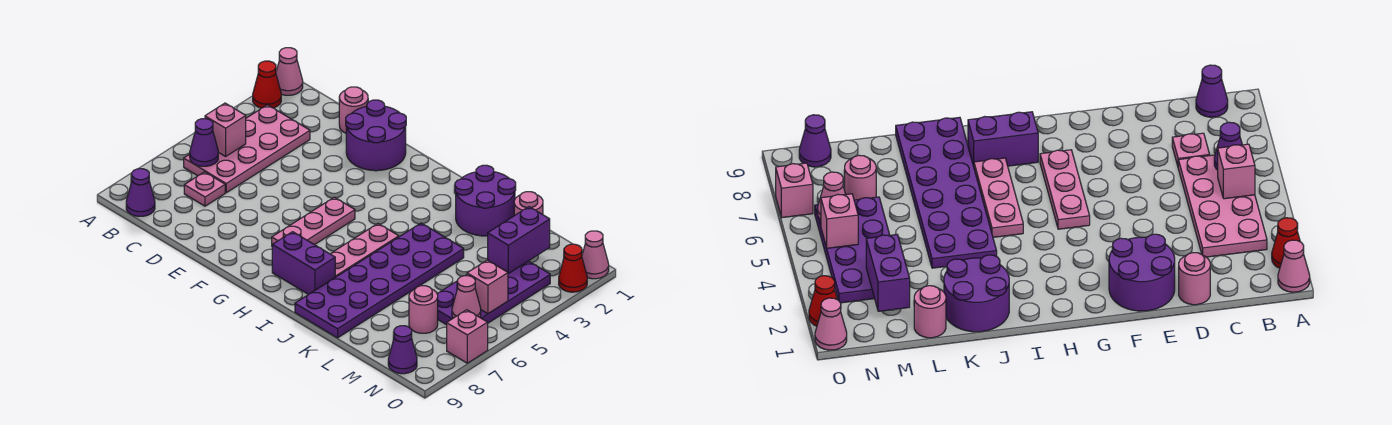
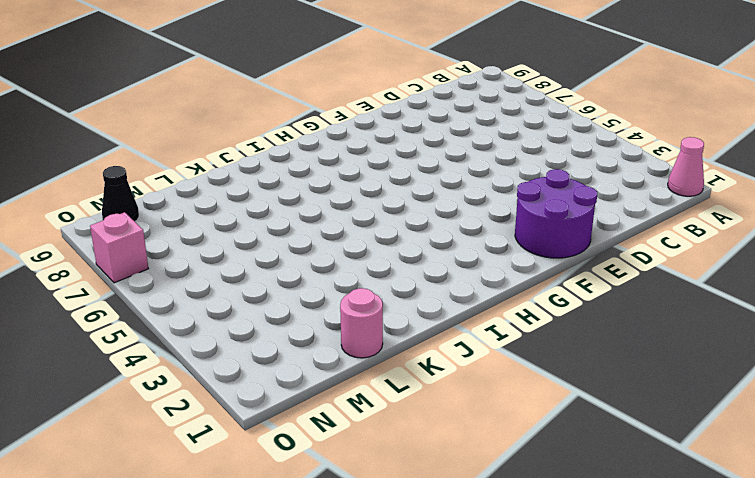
black cone N9 level 1 -> purple cone N9 level 1
none -> red cone A2 level 1
none -> pink plate B3:C6 level 1
none -> purple cone B9 level 1

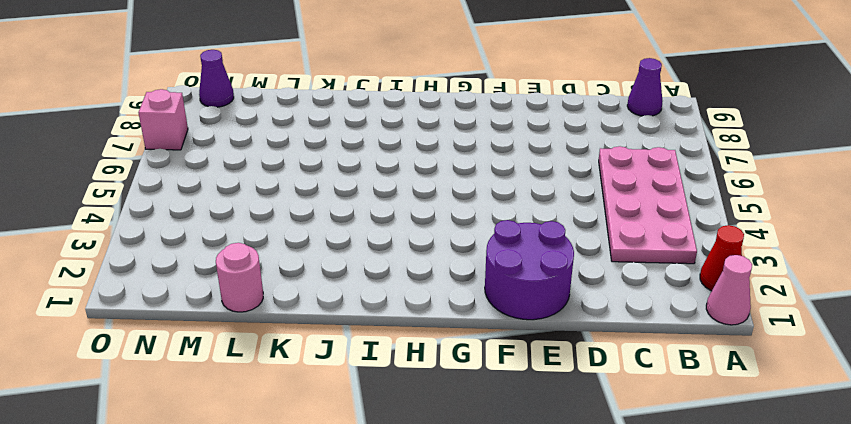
none -> pink plate C7 level 1
none -> pink round brick D1 level 1
none -> pink plate G5:G7 level 1

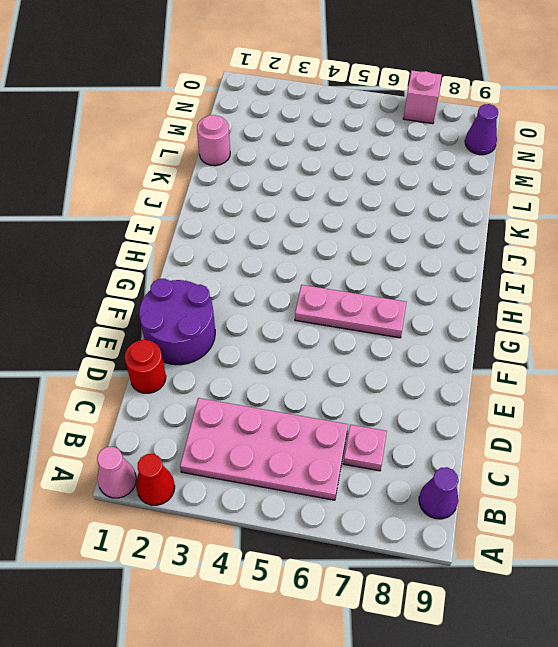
red round brick D1 level 1 -> pink round brick D1 level 1
none -> purple brick H8:I8 level 1
none -> pink plate I5:I7 level 1
none -> purple round brick J1:K2 level 1

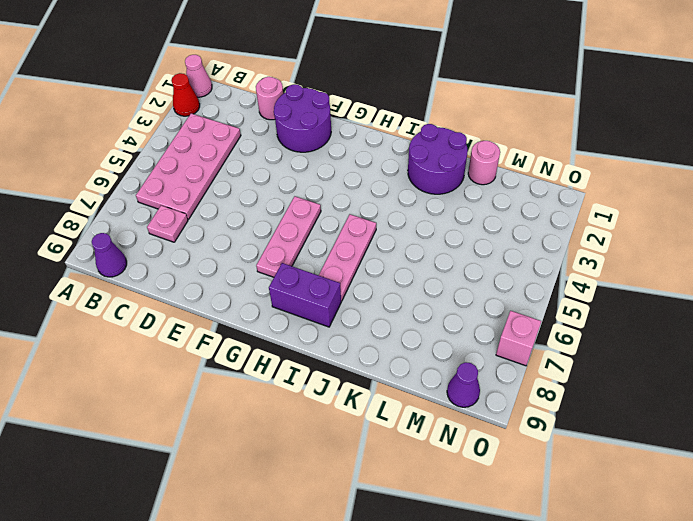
none -> purple plate J4:K9 level 1
none -> purple plate M3:N6 level 1
none -> pink round brick M7 level 1

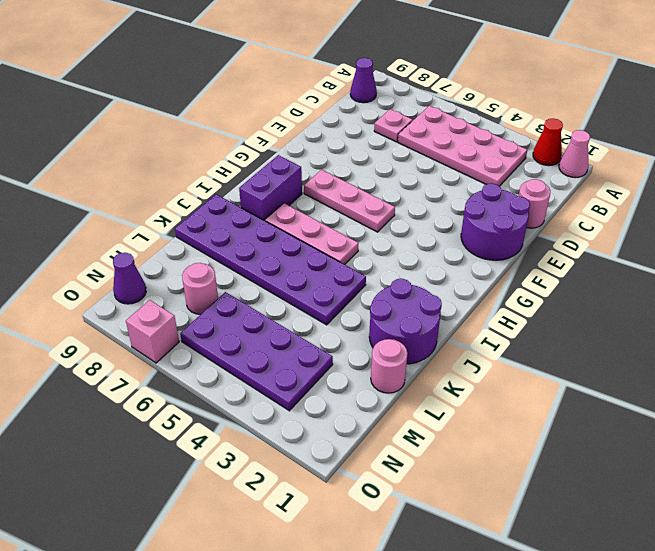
none -> pink cone O1 level 1
none -> red cone O2 level 1
none -> pink brick B5 level 2

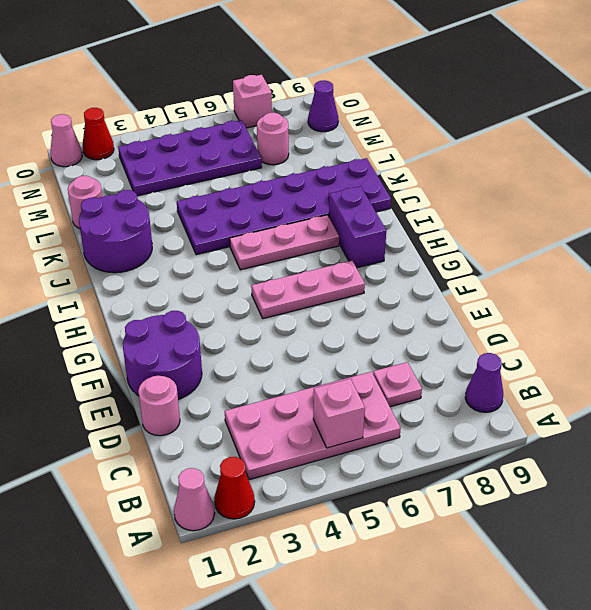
none -> purple cone B6 level 2
none -> purple brick M2:M3 level 2
none -> pink brick N5 level 2

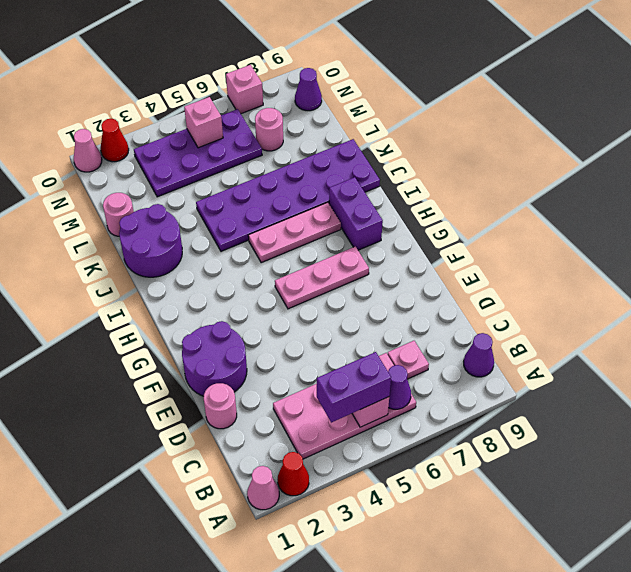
purple brick B4:B5 level 3 -> purple brick M2:M3 level 2
none -> pink cone N6 level 2

